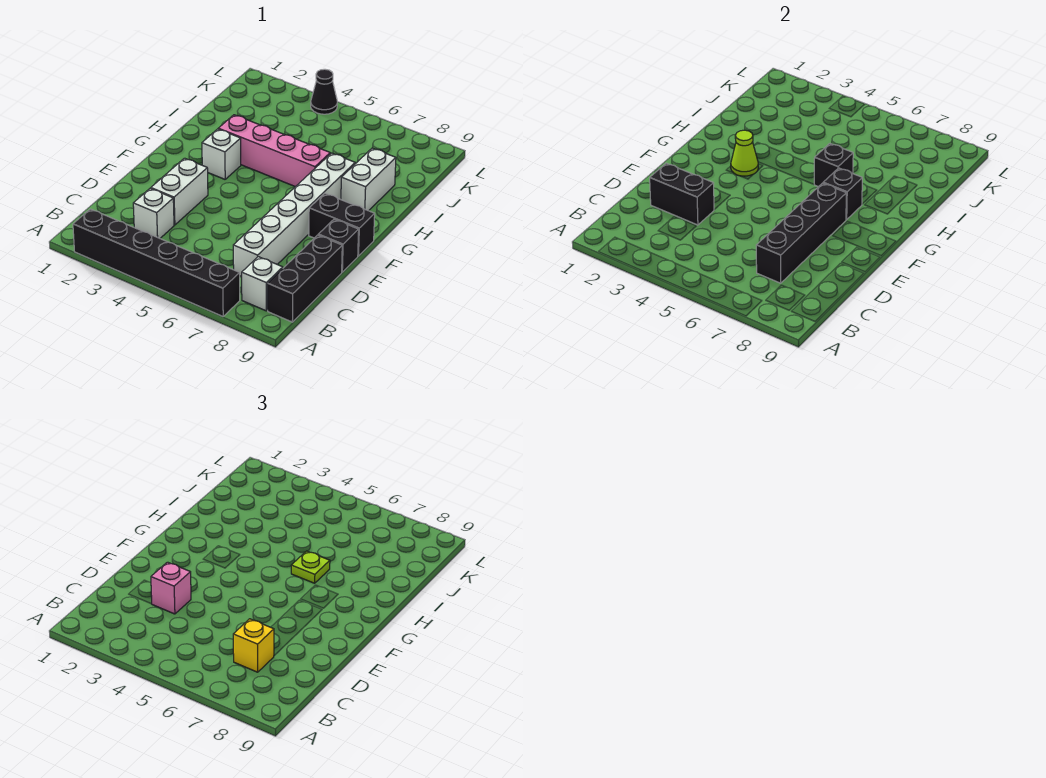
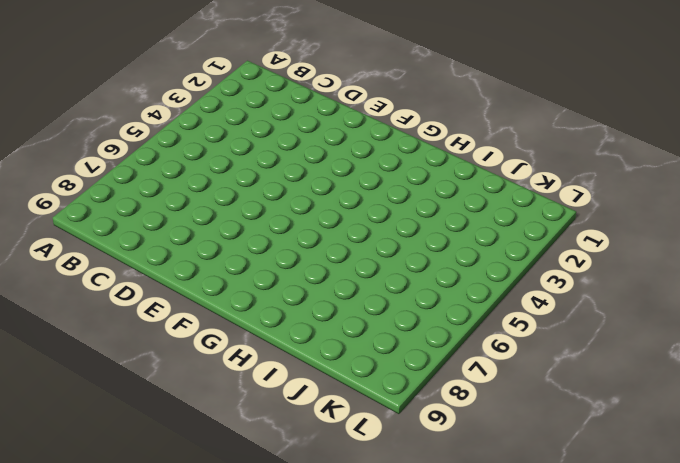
none -> black brick A2:A7 level 1
none -> white brick B8 level 1
none -> black brick B9:D9 level 1

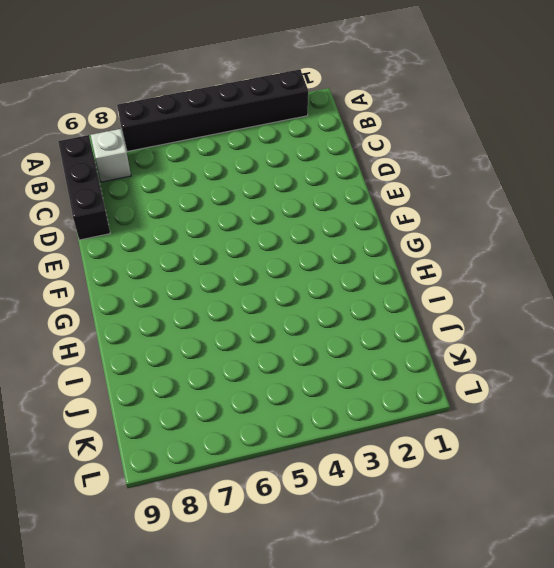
none -> white brick C3 level 1
none -> white brick C7:H7 level 1
none -> white brick D3:E3 level 1

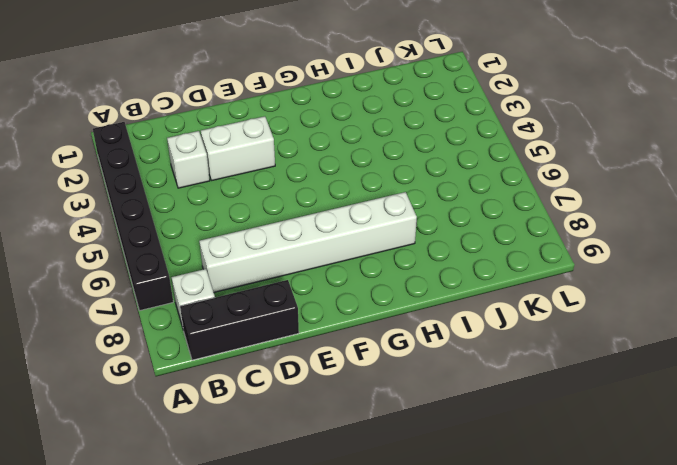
none -> black brick E9 level 1
none -> black brick F8:F9 level 1
none -> white brick G3 level 1

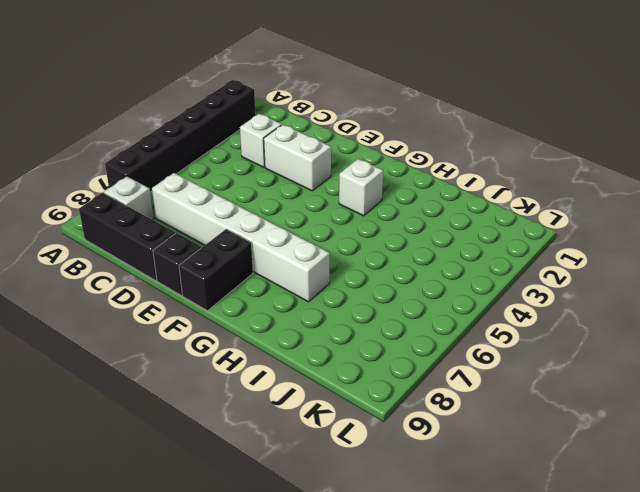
none -> pink brick H3:H6 level 1
none -> white brick H8:I8 level 1
none -> black cone L4 level 1

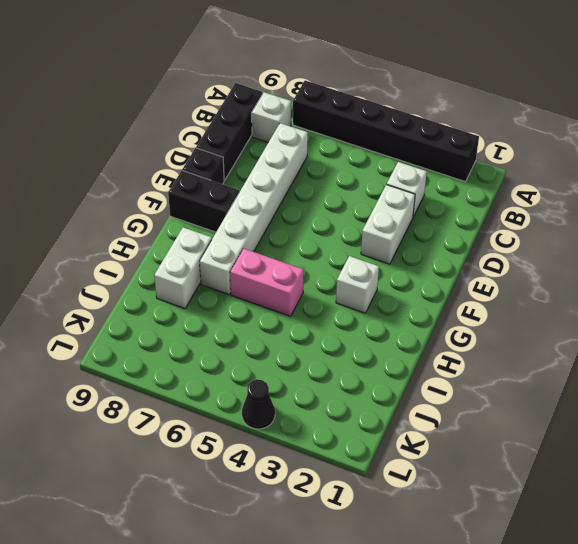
pink brick H5:H6 level 1 -> pink brick H3:H6 level 1
none -> black brick C7:F7 level 2
none -> black brick D2:D3 level 2
none -> lime cone G3 level 2

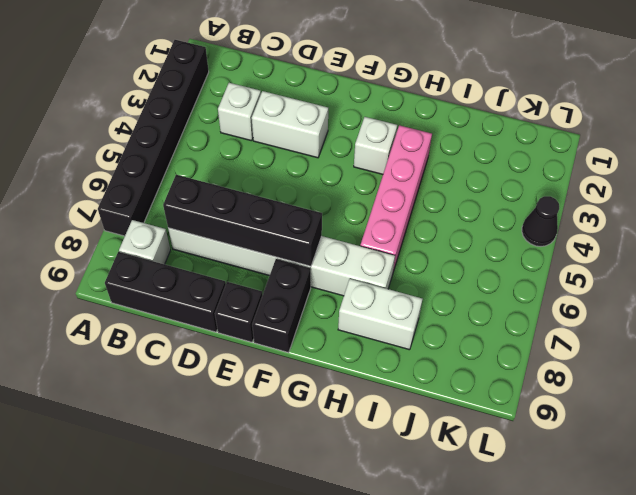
none -> black brick D2:D3 level 2
none -> lime cone G3 level 2
none -> black brick G7 level 2

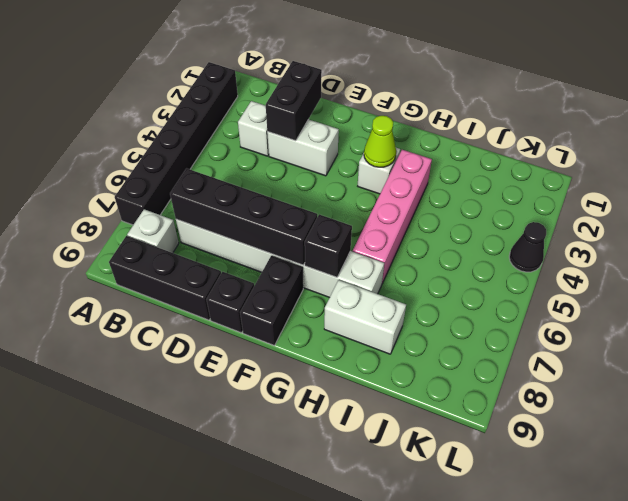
none -> black brick H6 level 2
none -> yellow brick C7 level 3
none -> pink brick D3 level 3

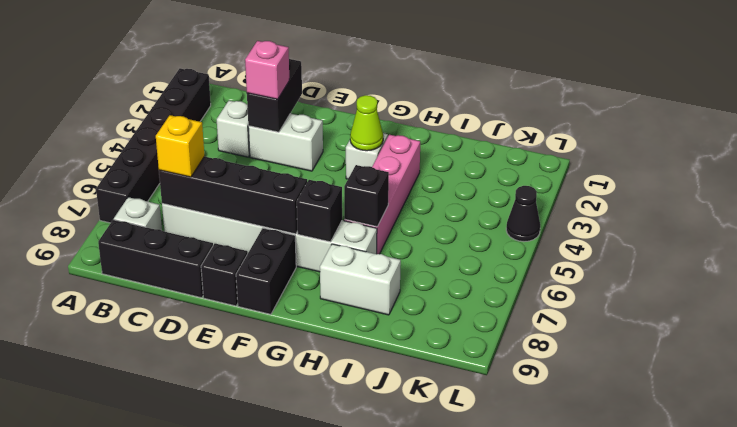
none -> lime plate H6 level 3

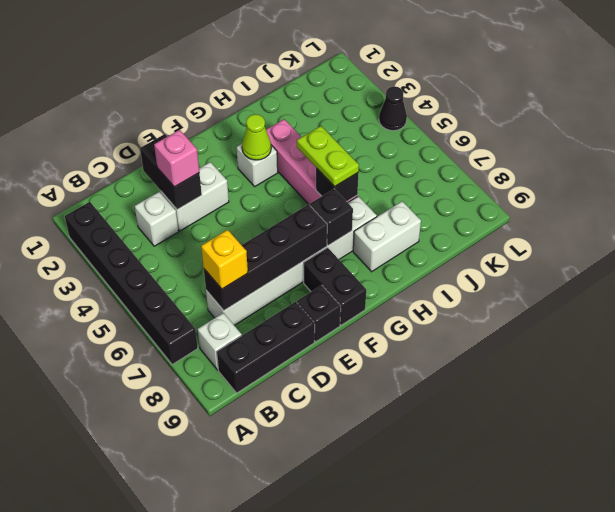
lime plate H5:H6 level 3 -> lime plate H6 level 3

